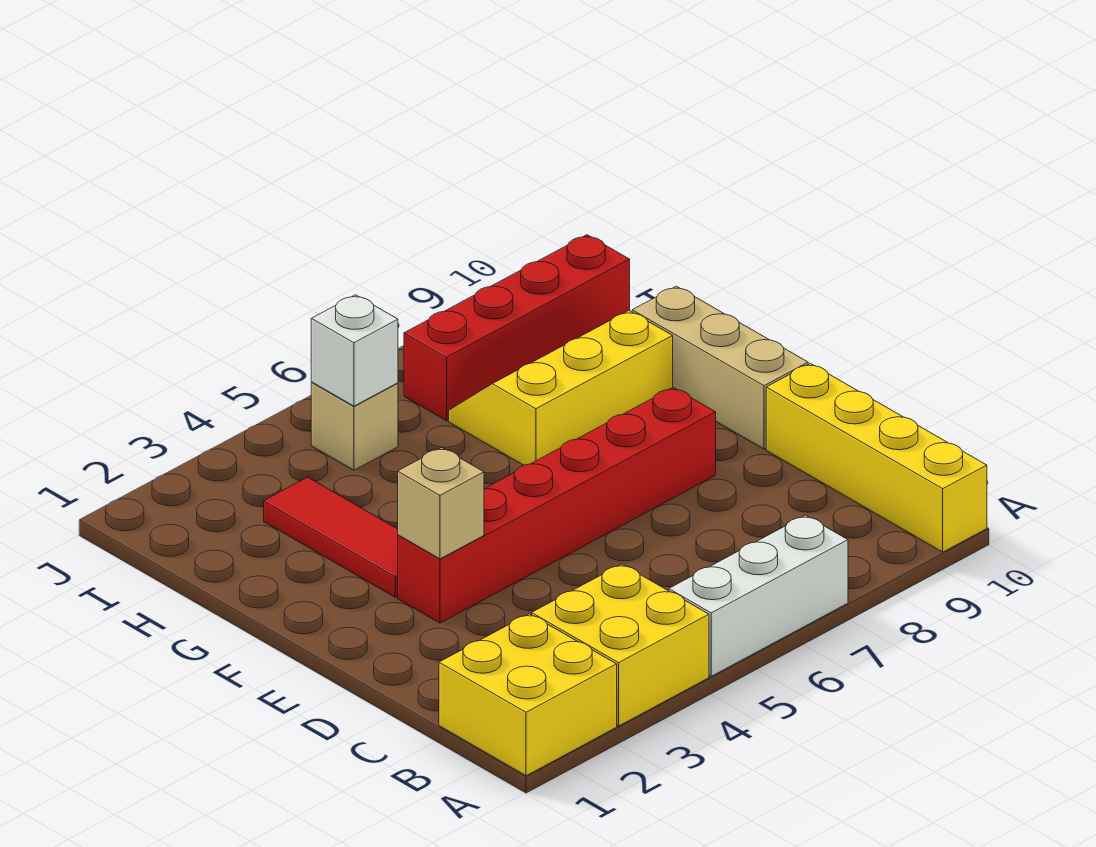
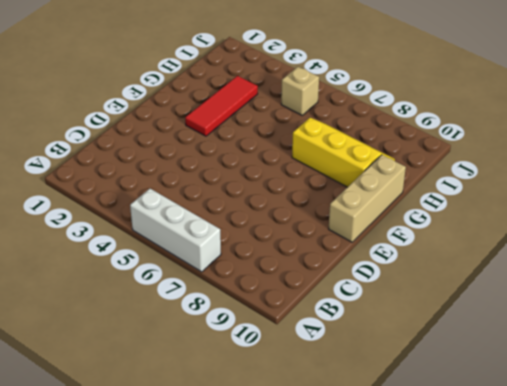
none -> yellow brick A1:B2 level 1
none -> yellow brick A3:B4 level 1
none -> yellow brick A10:D10 level 1

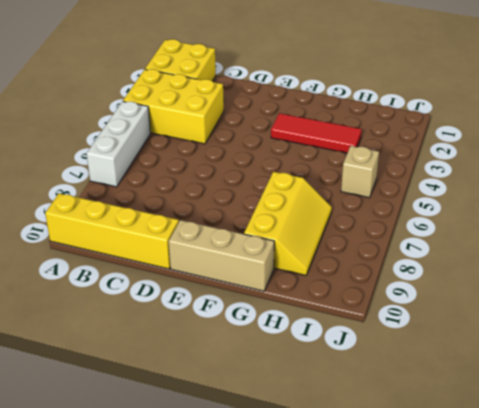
yellow brick A3:C4 level 1 -> yellow brick A3:B4 level 1
none -> red brick E3:E8 level 1
none -> red brick I7:I10 level 1
none -> tan brick E3 level 2

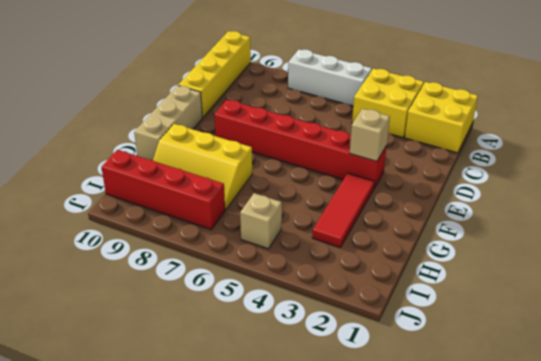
none -> white brick I5 level 2

